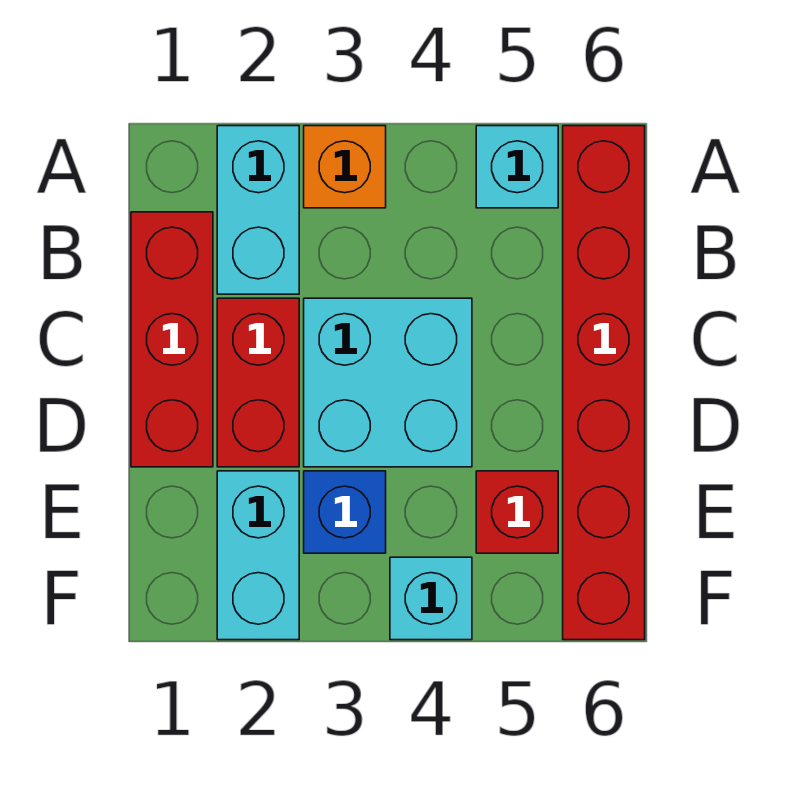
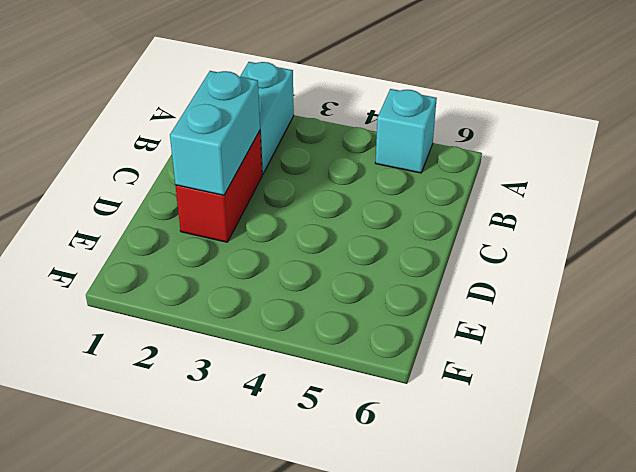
cyan brick C2:D2 level 2 -> cyan brick E2:F2 level 1
none -> orange brick A3 level 1
none -> red brick A6:F6 level 1

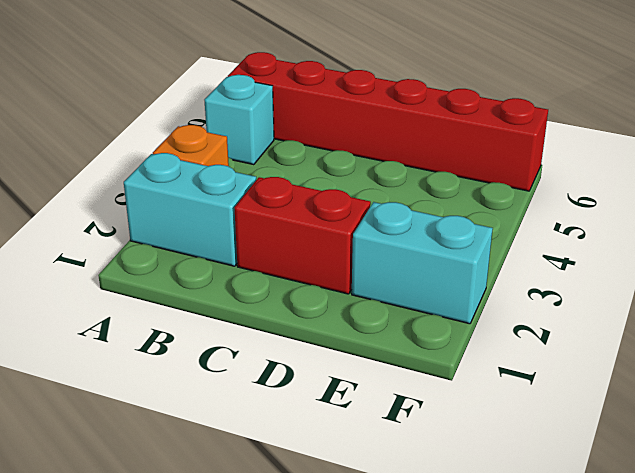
none -> red brick B1:D1 level 1
none -> cyan brick C3:D4 level 1

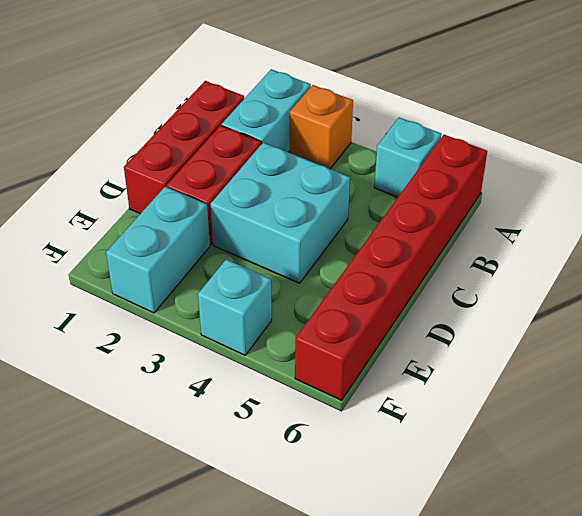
none -> blue brick E3 level 1
none -> red brick E5 level 1

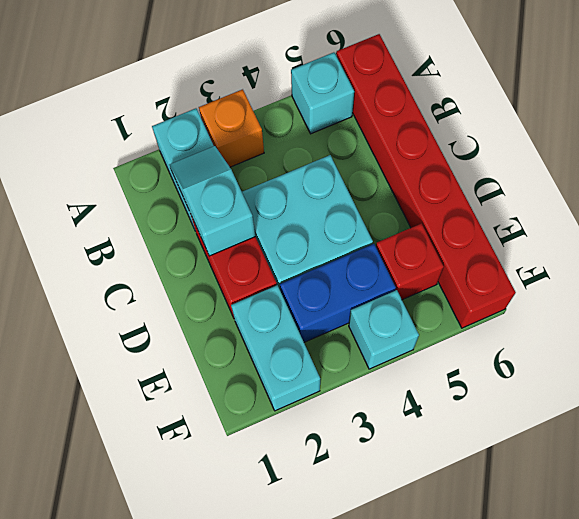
cyan slope B2:C2 level 2 top C -> none
blue brick E3:E4 level 1 -> blue brick E3 level 1
none -> red brick B1:D1 level 1

